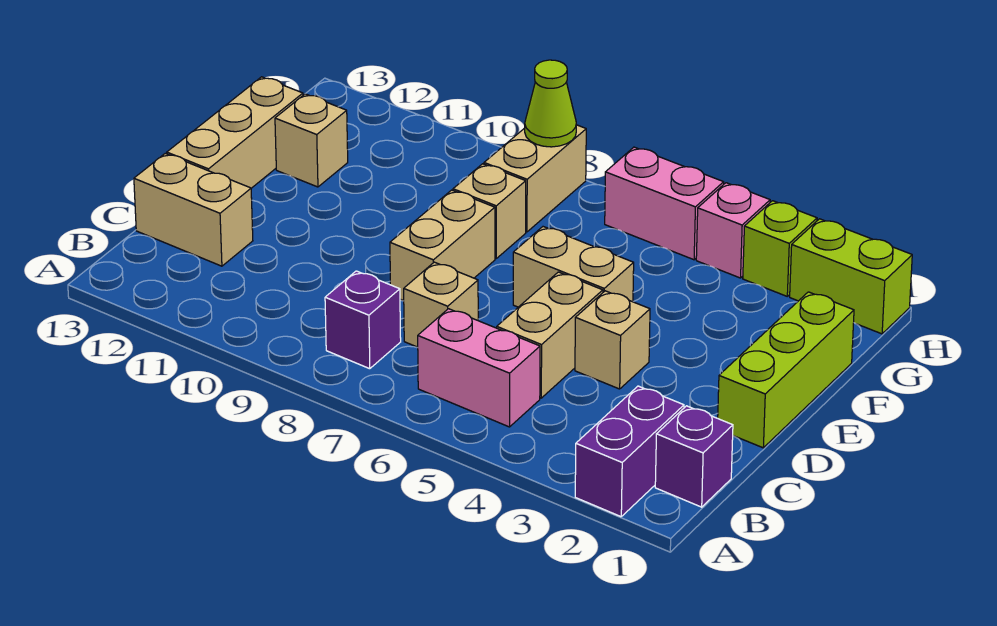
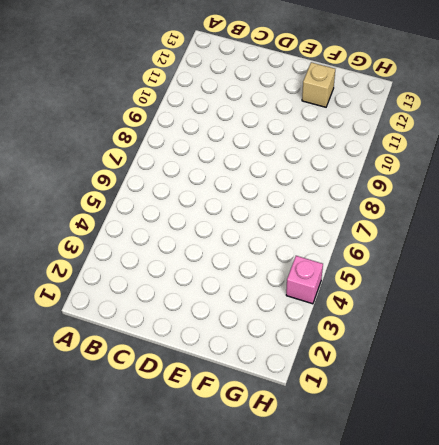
none -> purple brick A2:B2 level 1
none -> purple brick B1 level 1
none -> pink brick B5:B6 level 1

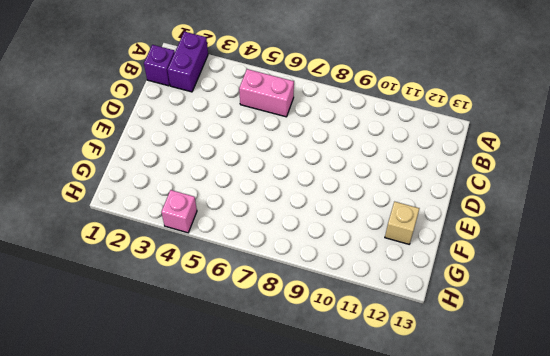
none -> purple brick B8 level 1
none -> tan brick C5:D5 level 1
none -> tan brick C7 level 1

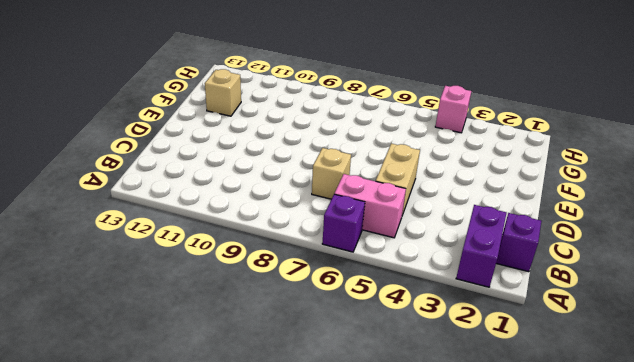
purple brick A6 level 1 -> purple brick B8 level 1
none -> tan brick C12:C13 level 1
none -> lime brick D1:F1 level 1
none -> tan brick D4 level 1

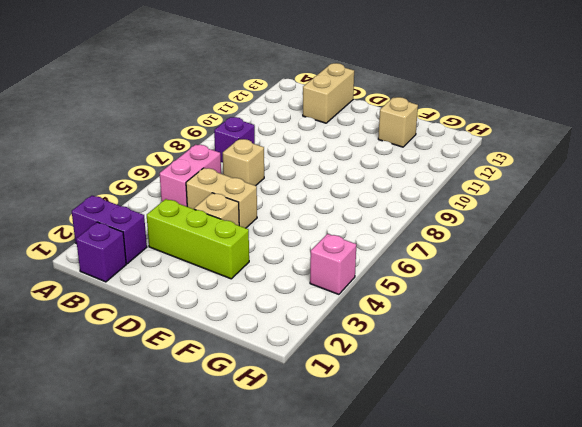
lime brick C3:E3 level 1 -> lime brick D1:F1 level 1
none -> tan brick D8:E8 level 1
none -> tan brick D13:F13 level 1
none -> tan brick E5:E6 level 1

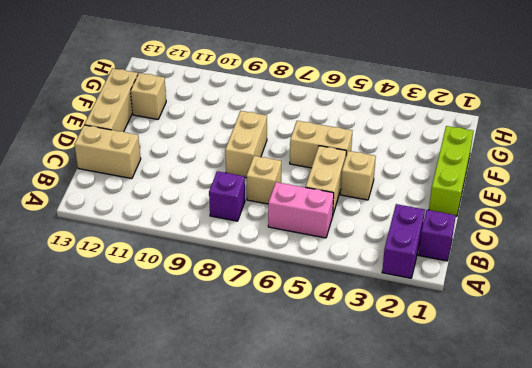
none -> tan brick F8 level 1
none -> tan brick G8:H8 level 1
none -> lime brick H1:H2 level 1

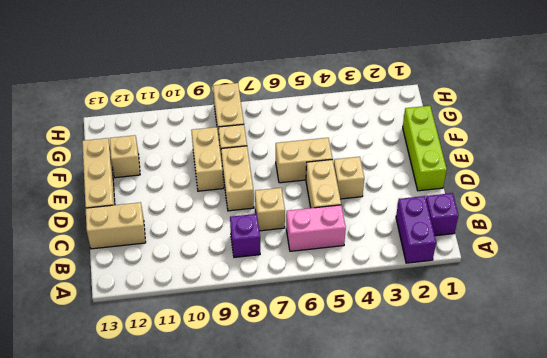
tan brick E9:F9 level 1 -> none
none -> lime brick H1:H2 level 1
none -> lime brick H3 level 1
none -> pink brick H4 level 1

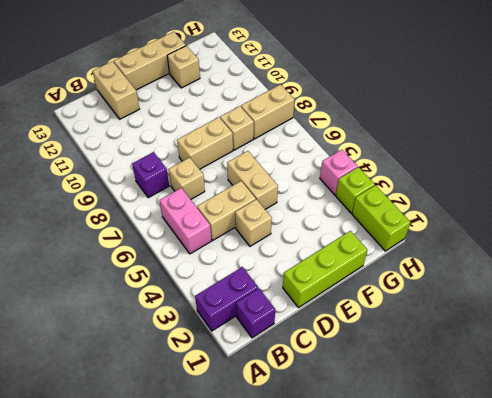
none -> pink brick H5:H6 level 1
none -> lime cone H8 level 2

